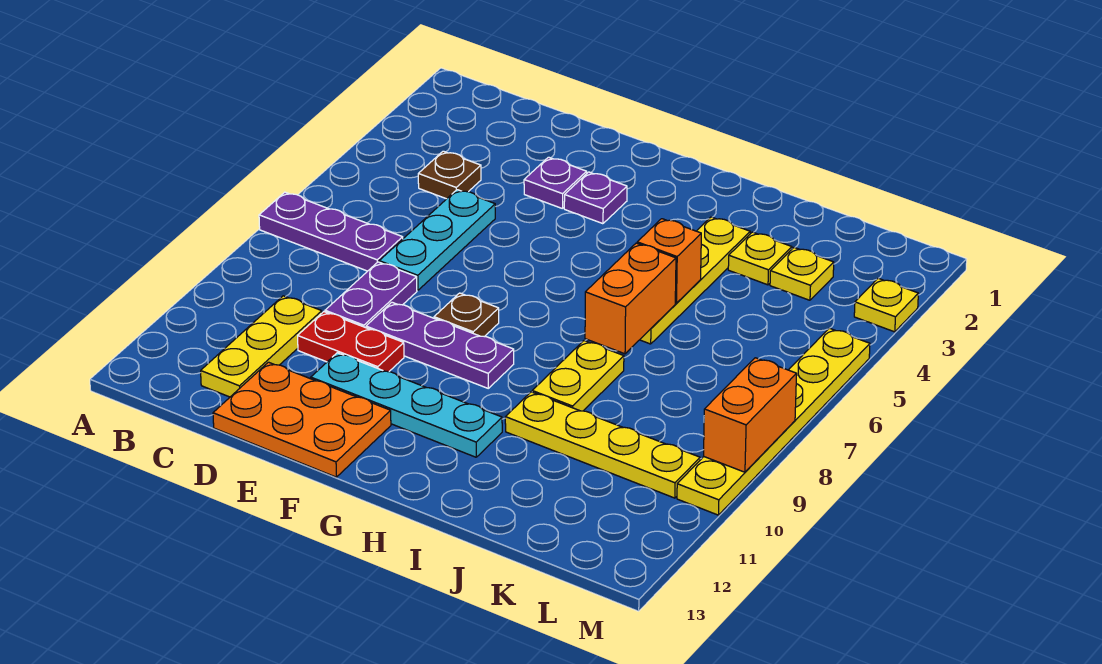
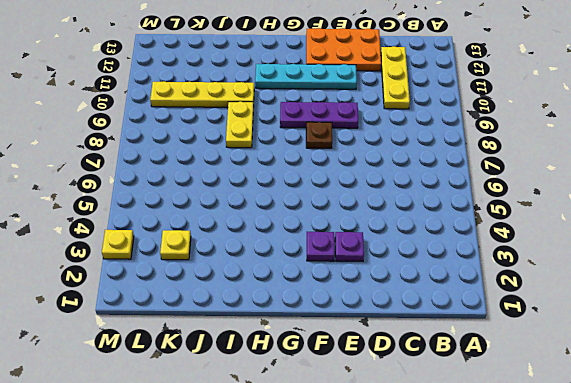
none -> purple plate A7:C7 level 1
none -> brown plate C4 level 1
none -> cyan plate D5:D7 level 1

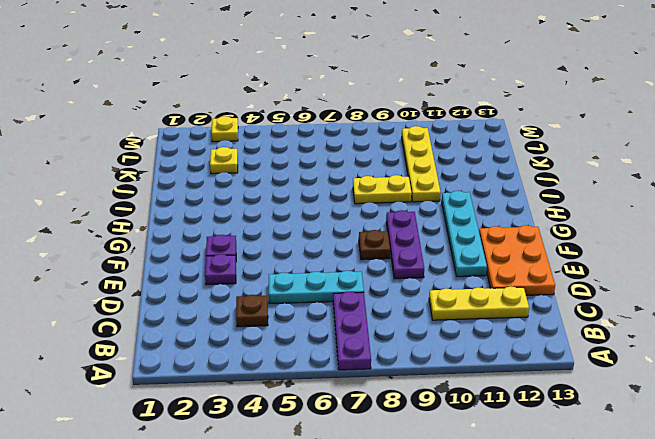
none -> purple plate D8:D9 level 1
none -> red plate D10:E10 level 1
none -> yellow plate I3:I6 level 1

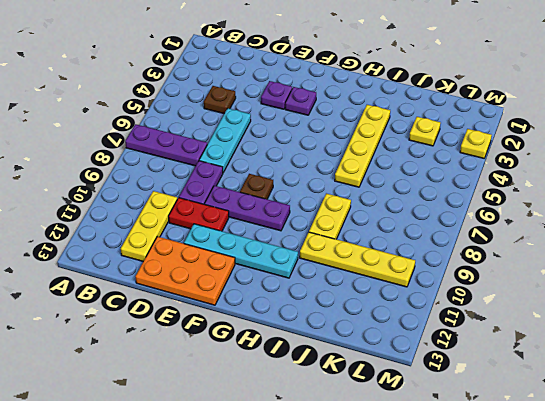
none -> yellow plate J3 level 1
none -> yellow plate M5:M10 level 1
none -> orange brick I5 level 2

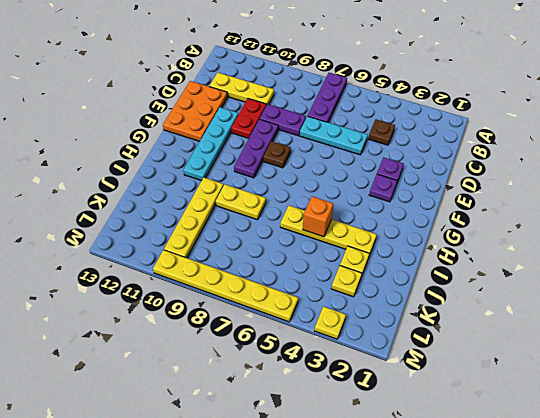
none -> orange brick I6:I7 level 2
none -> orange brick M8:M9 level 2

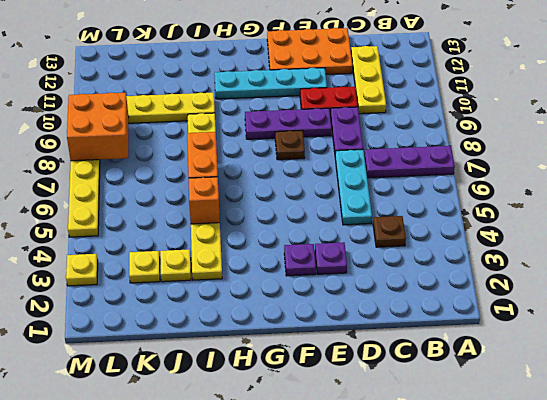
orange brick L8:M9 level 2 -> orange brick M8:M9 level 2

